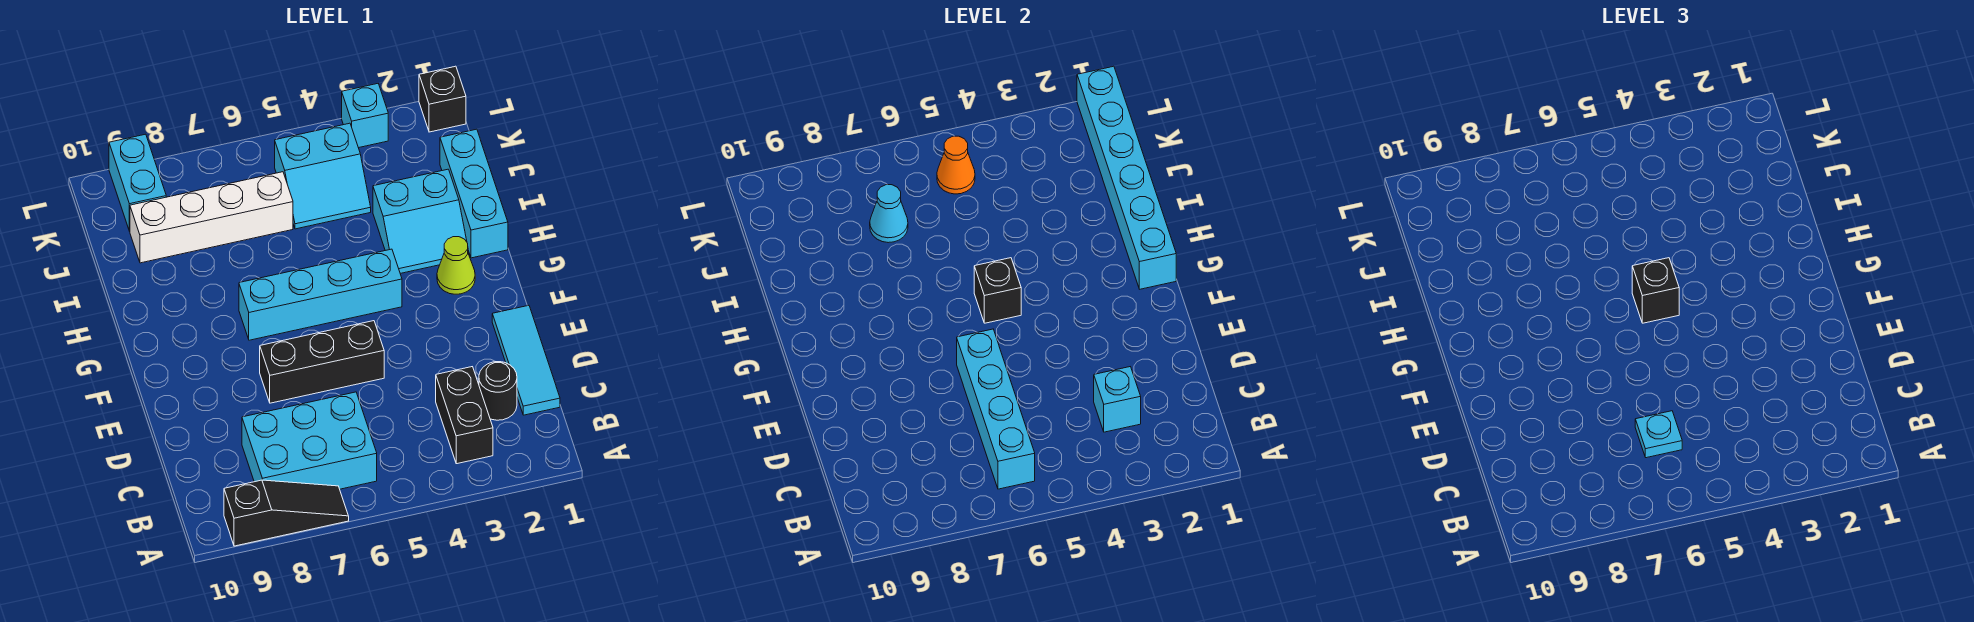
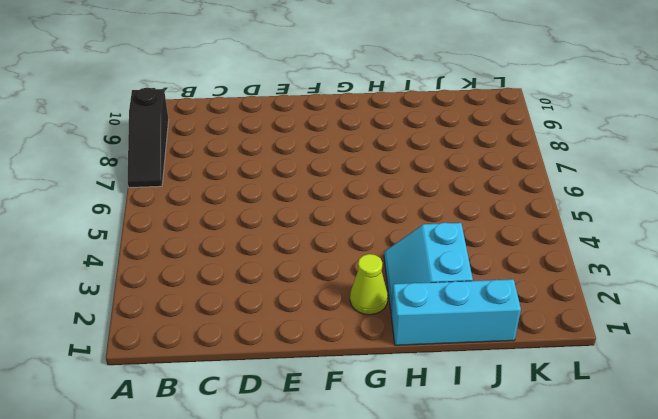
none -> black brick B3:C3 level 1
none -> cyan brick B6:C8 level 1
none -> cyan tile C1:E1 level 1

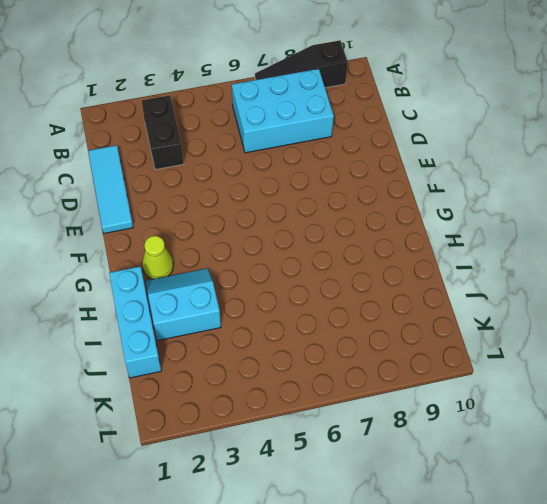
none -> black round brick C2 level 1
none -> black brick E5:E7 level 1
none -> cyan brick G4:G7 level 1

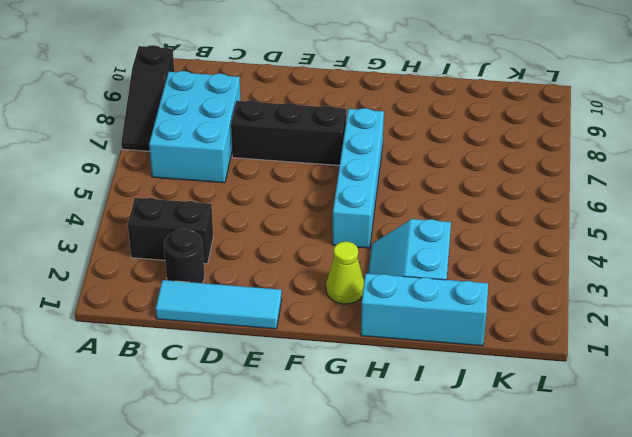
black brick D7:F7 level 1 -> black brick E5:E7 level 1
none -> cyan slope J4:K5 level 1 top K
none -> white brick J6:J9 level 1
none -> cyan brick K9:L9 level 1

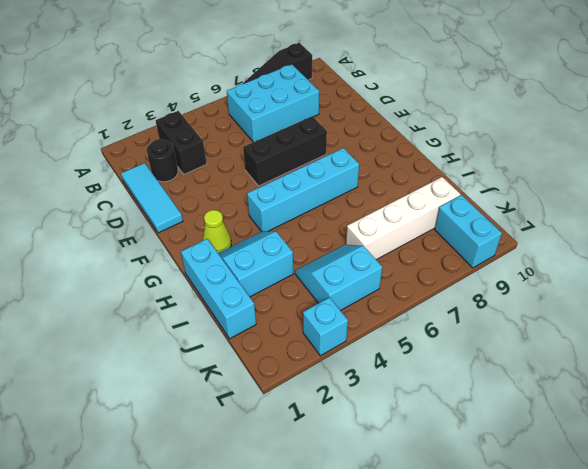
none -> black brick L1 level 1
none -> cyan brick B6:E6 level 2
none -> cyan brick C3 level 2

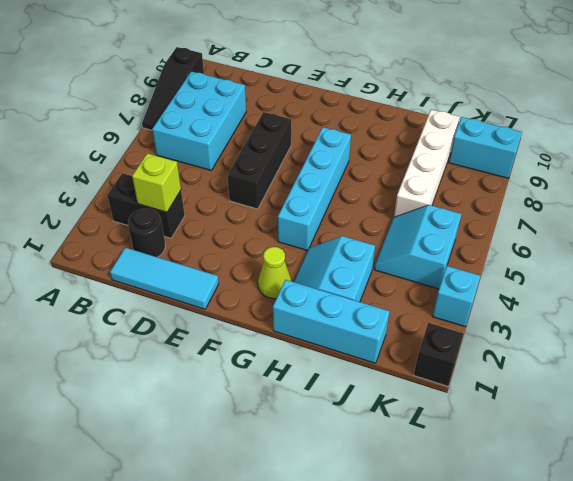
lime brick C3 level 2 -> cyan brick C3 level 2
none -> cyan brick B6:E6 level 2
none -> cyan brick G1:L1 level 2
none -> black brick G5 level 2

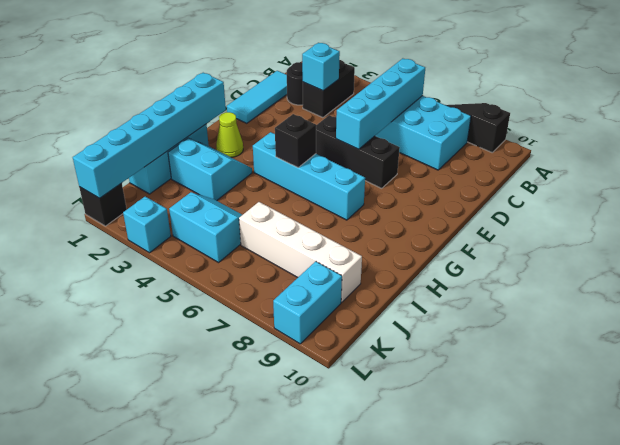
none -> cyan cone J7 level 2
none -> orange cone K5 level 2
none -> cyan plate C6 level 3

